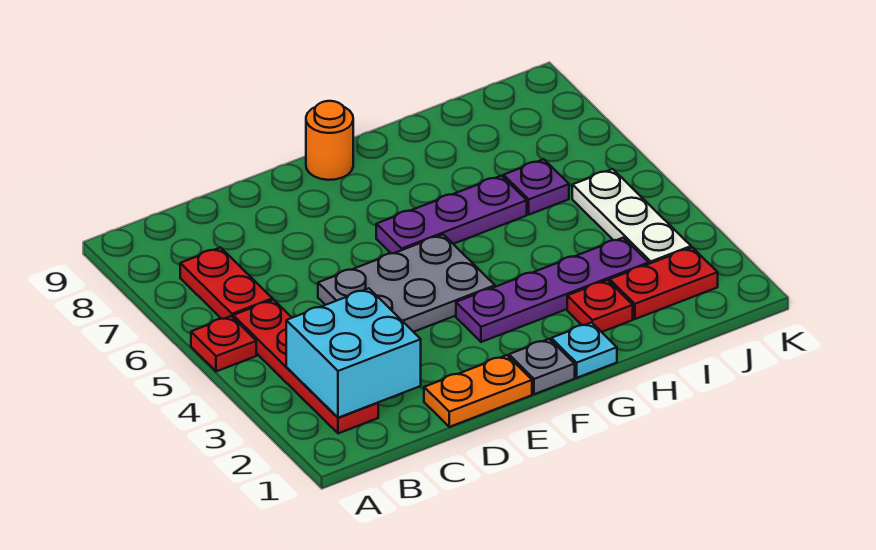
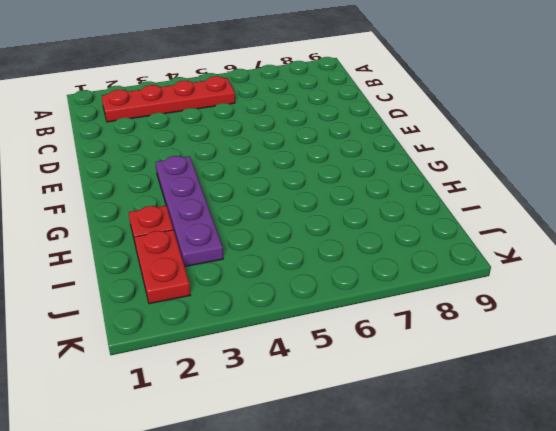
none -> red plate A5 level 1
none -> red plate B6:B7 level 1
none -> orange plate D1:E1 level 1

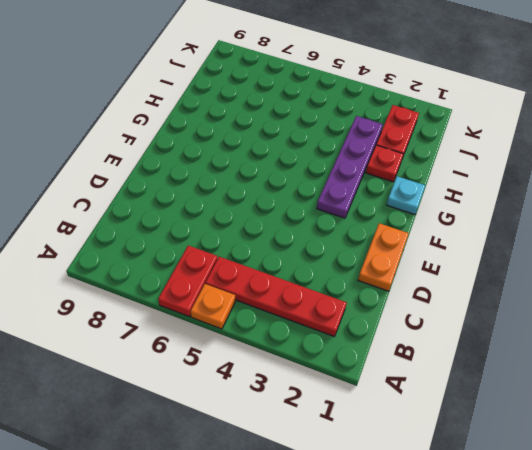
orange plate A5 level 1 -> red plate A5 level 1
red plate A6:B6 level 1 -> red plate B6:B7 level 1
none -> grey plate D4:F5 level 1
none -> grey plate F1 level 1
none -> purple plate F6:H6 level 1

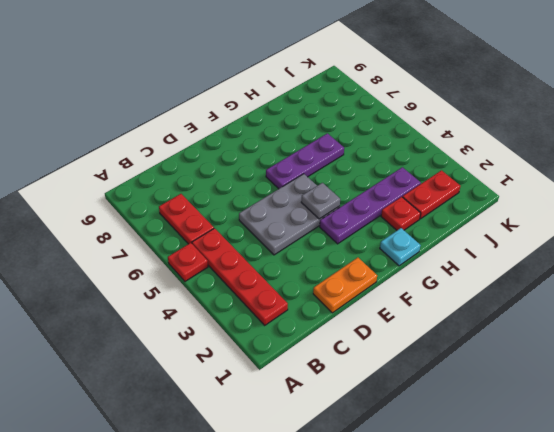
grey plate F4 level 2 -> grey plate F1 level 1
none -> orange round brick F9 level 1
none -> purple plate I6 level 1
none -> white plate J3:J5 level 1

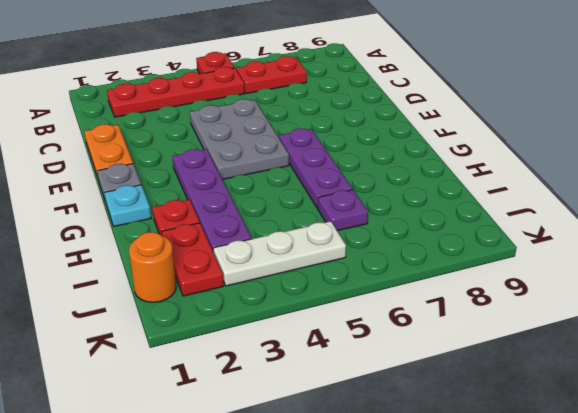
orange round brick J1 level 1 -> orange round brick F9 level 1
none -> cyan brick B2:C3 level 2

